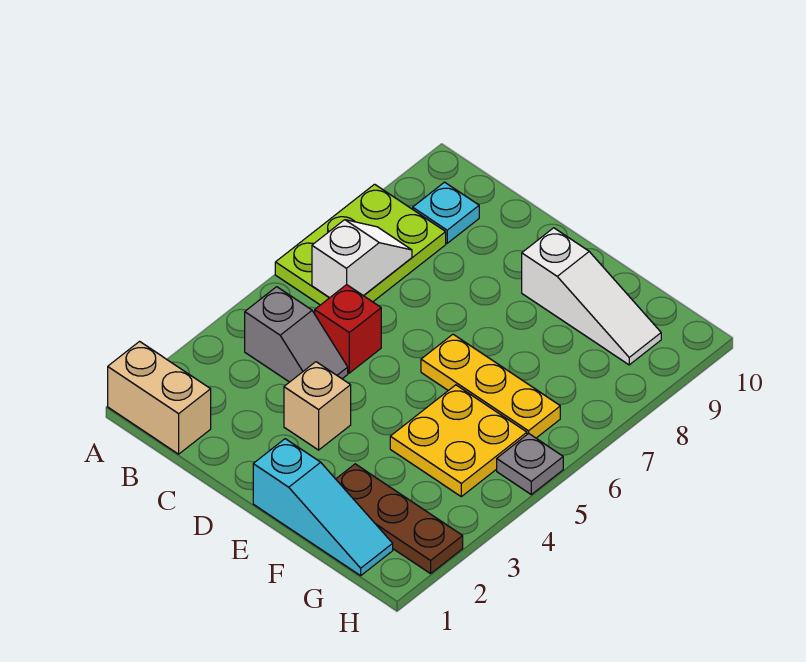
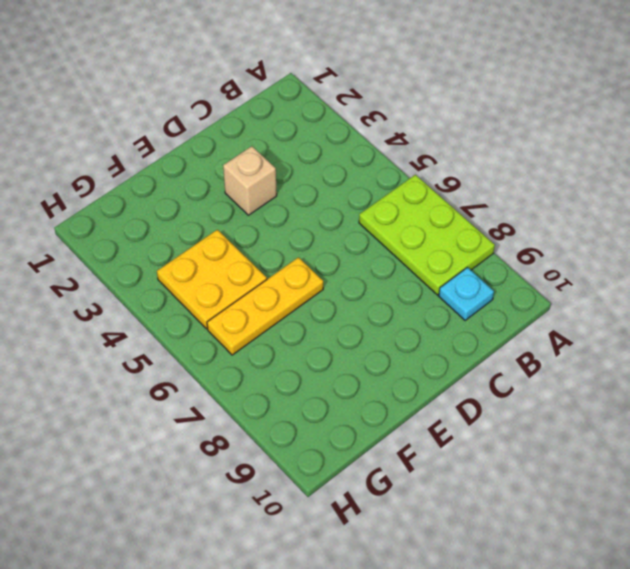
none -> tan brick A1:B1 level 1
none -> grey slope B4:C4 level 1 top B
none -> red brick C5 level 1

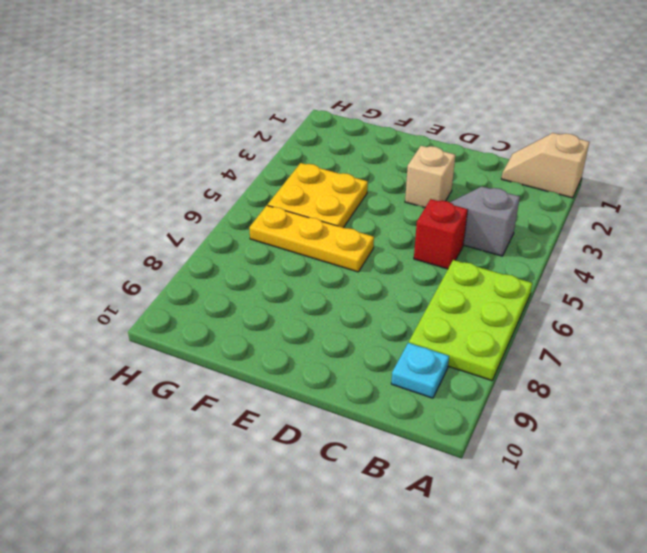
tan slope A1:B1 level 1 top A -> tan brick A1:B1 level 1
none -> cyan slope E1:G1 level 1 top E
none -> white slope E9:G9 level 1 top E
none -> brown plate F2:H2 level 1

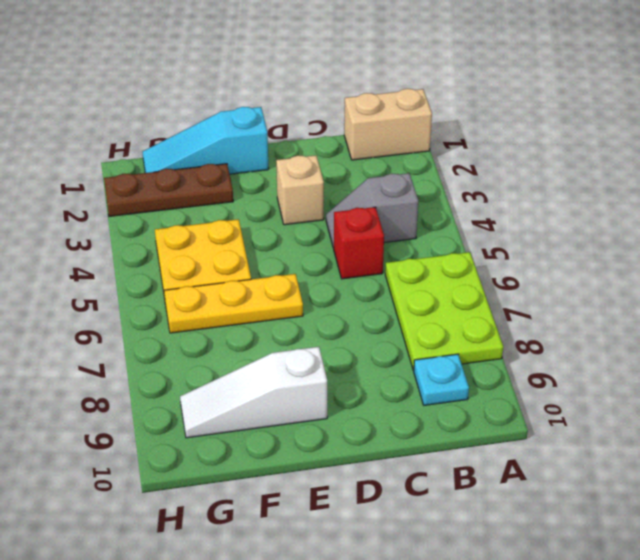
none -> grey plate H5 level 1
none -> white slope B6:B7 level 2 top 6

